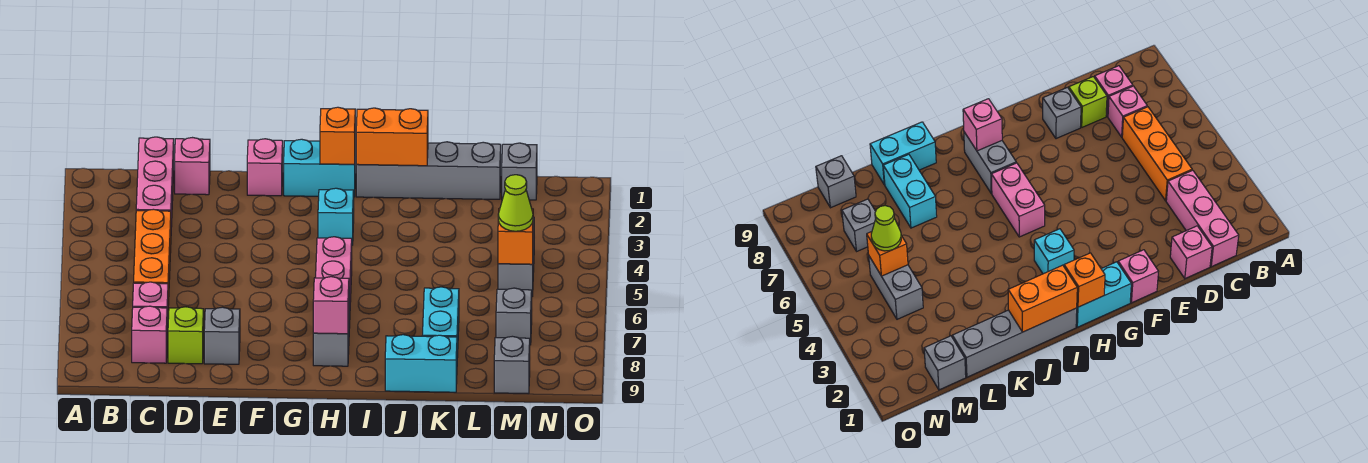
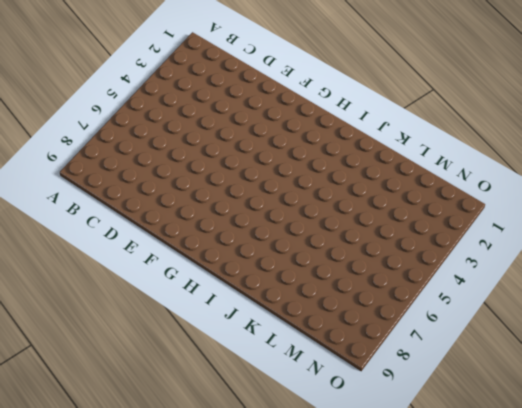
none -> pink brick C1:C3 level 1
none -> orange brick C4:C6 level 1
none -> pink brick C7 level 1

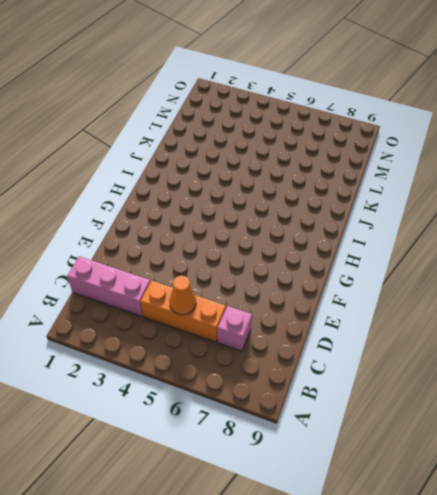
orange cone C5 level 2 -> none
none -> pink brick C8 level 1
none -> pink brick D1 level 1
none -> lime brick D8 level 1

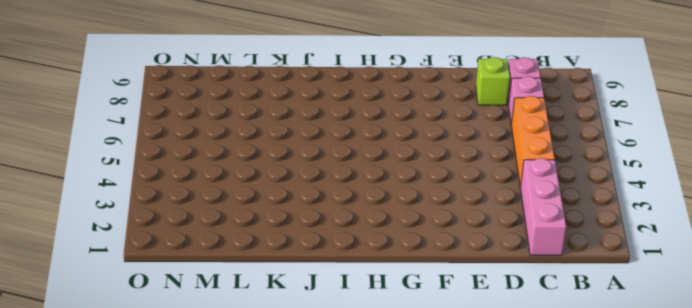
none -> pink brick D1 level 1
none -> grey brick E8 level 1
none -> pink brick F1 level 1

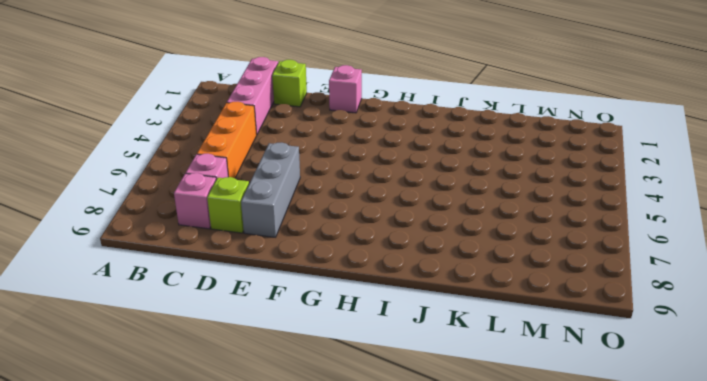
lime brick D1 level 1 -> pink brick D1 level 1
grey brick E6:E8 level 1 -> grey brick E8 level 1
none -> cyan brick G1:H1 level 1
none -> cyan brick H3 level 1
none -> pink brick H5:H6 level 1

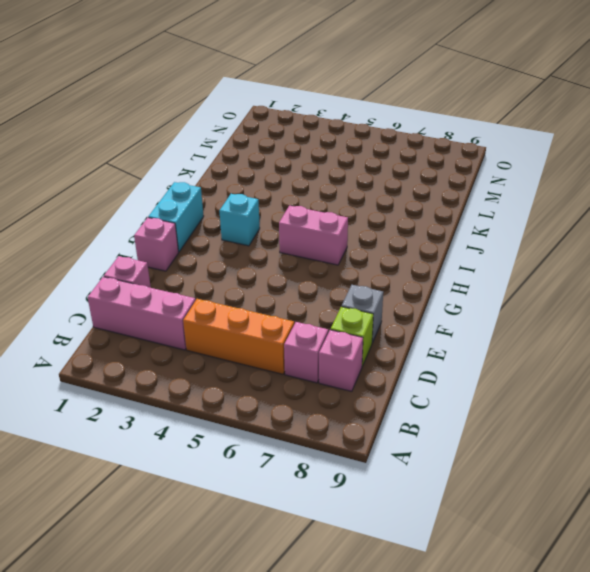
none -> grey brick H7:H8 level 1
none -> grey brick I1:L1 level 1
none -> cyan brick J9:K9 level 1

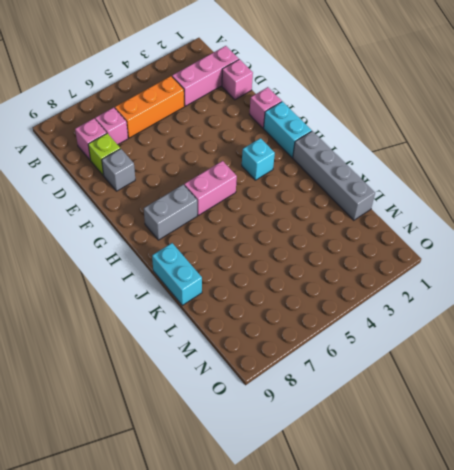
none -> cyan brick K7:K8 level 1
none -> grey brick M1 level 1
none -> grey brick M4:M5 level 1

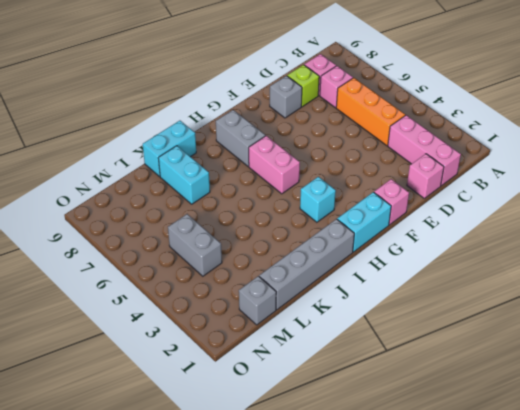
none -> grey brick M7 level 1
none -> grey brick M9 level 1
none -> orange brick H1 level 2

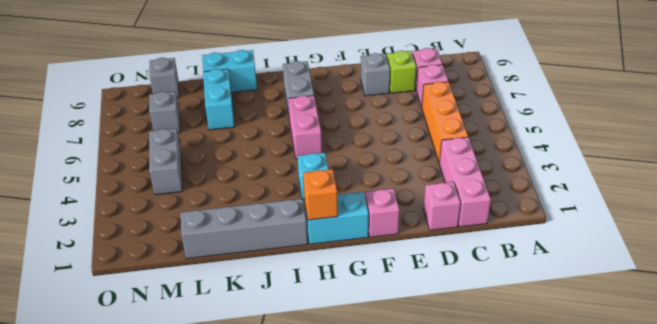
none -> grey brick M1 level 1
none -> pink brick H8 level 2
none -> orange brick I1:J1 level 2

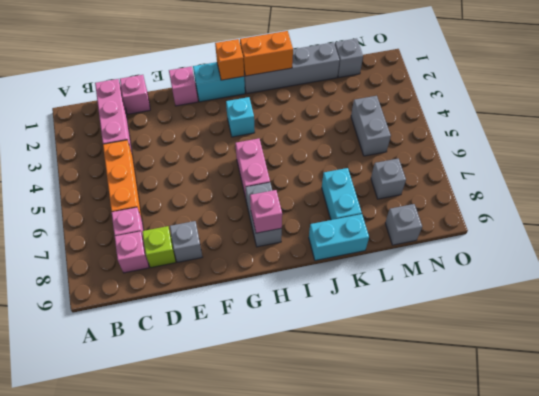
none -> orange brick M5 level 2
none -> lime cone M5 level 3

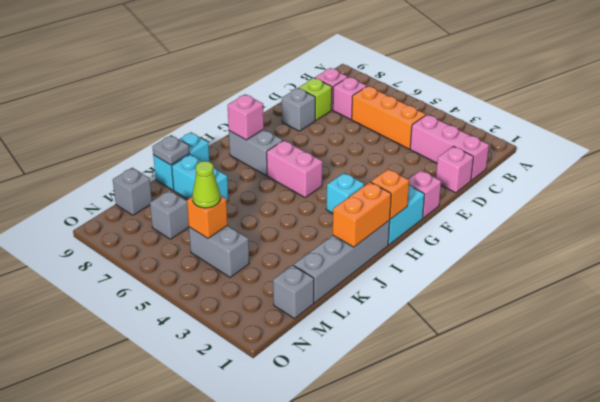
grey plate K9 level 2 -> none

